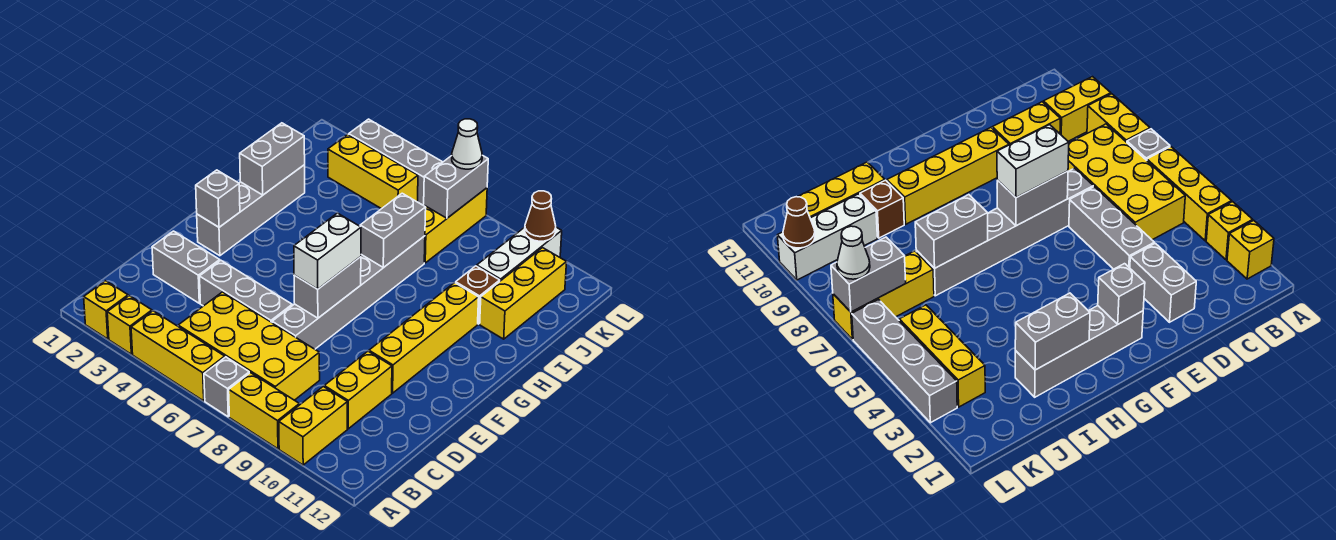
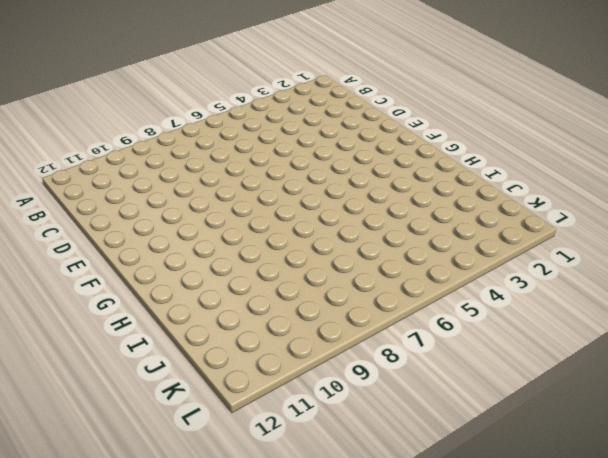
none -> yellow brick A2 level 1
none -> yellow brick A3 level 1
none -> yellow brick A4:A6 level 1

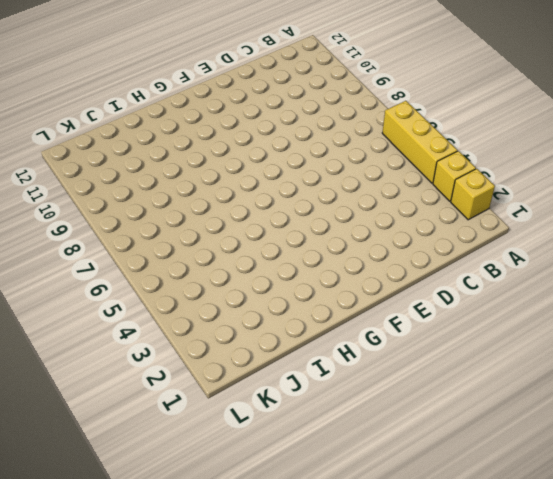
none -> grey brick A7 level 1
none -> yellow brick A8:A9 level 1
none -> yellow brick A10:B10 level 1

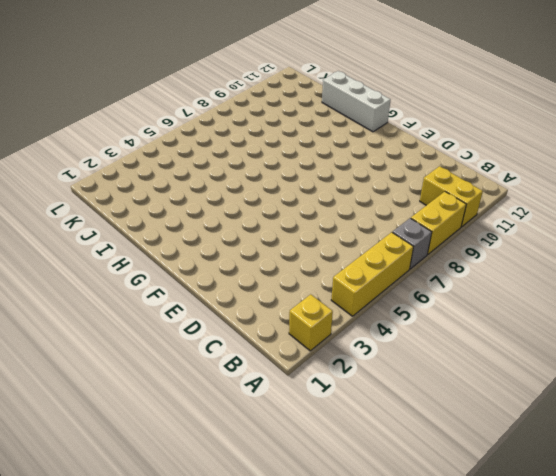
white brick G12:I12 level 1 -> white brick J10:L10 level 1
none -> yellow brick A3 level 1
none -> yellow brick B5:C8 level 1
none -> yellow brick C10:D10 level 1

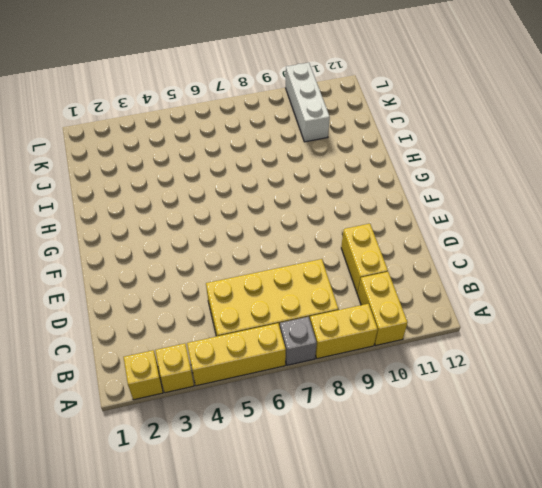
none -> grey brick D2:D3 level 1
none -> grey brick D4:D6 level 1
none -> grey brick D7:I7 level 1

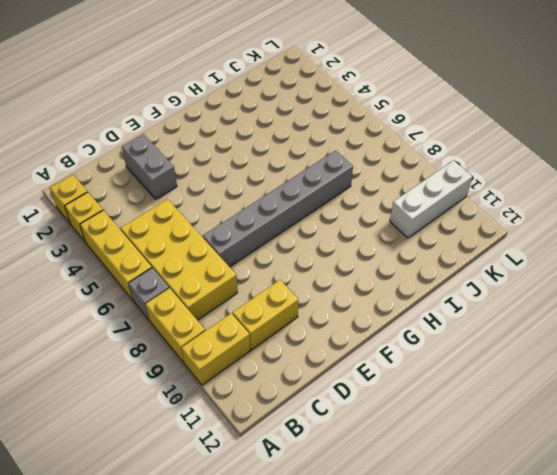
none -> grey brick D4:D6 level 1
none -> yellow brick E10:H10 level 1
none -> grey brick F2:I2 level 1

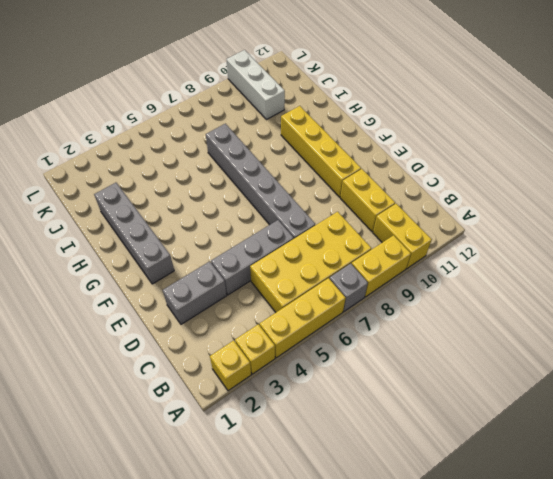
none -> brown brick I10 level 1
none -> yellow brick I11:K11 level 1
none -> yellow brick J7:L7 level 1

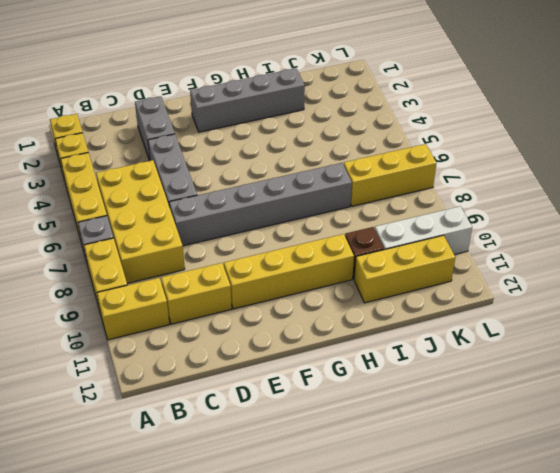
none -> yellow brick K3:K5 level 1
none -> grey brick L3:L6 level 1
none -> grey brick E7:F7 level 2

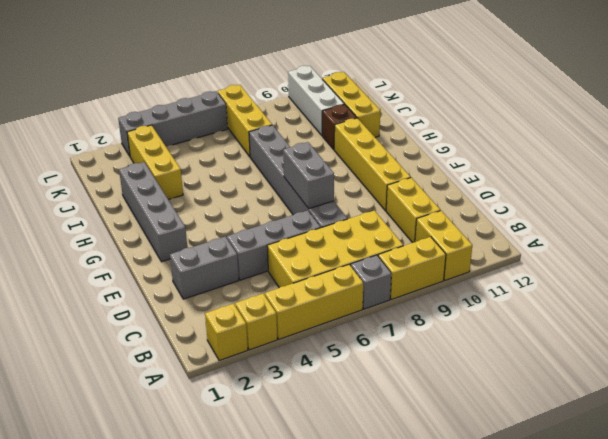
yellow brick I3:K3 level 1 -> yellow brick K3:K5 level 1
none -> grey brick F2 level 2
none -> grey brick H2:I2 level 2
none -> grey brick H7:I7 level 2

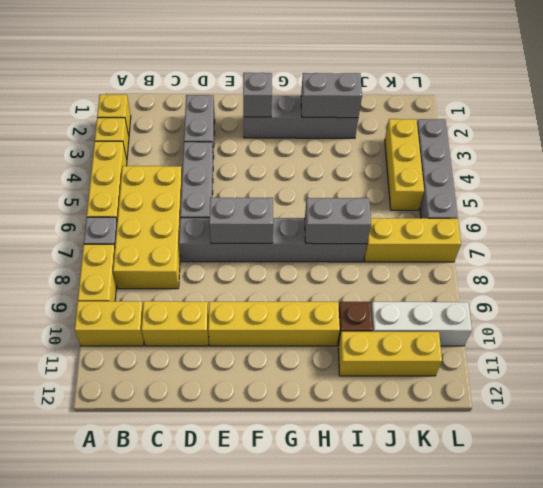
none -> grey brick K7:L7 level 2
none -> brown cone L10 level 2
none -> white brick E7:F7 level 3

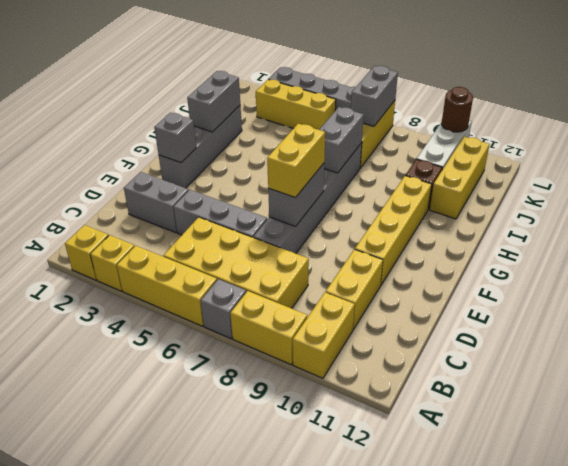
yellow brick E7:F7 level 3 -> white brick E7:F7 level 3
brown round brick L10 level 2 -> brown cone L10 level 2
none -> white cone L7 level 3

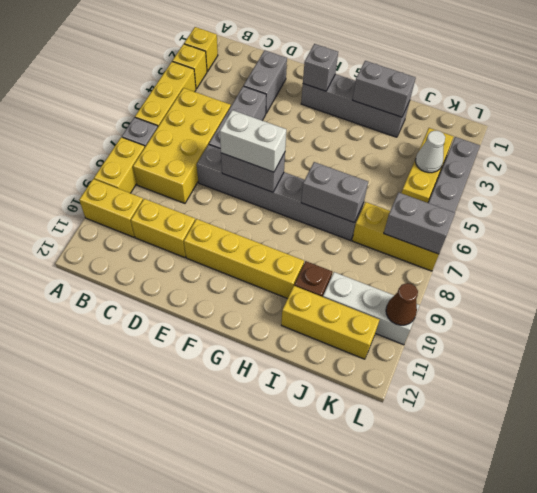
white cone K4 level 2 -> white cone L7 level 3

